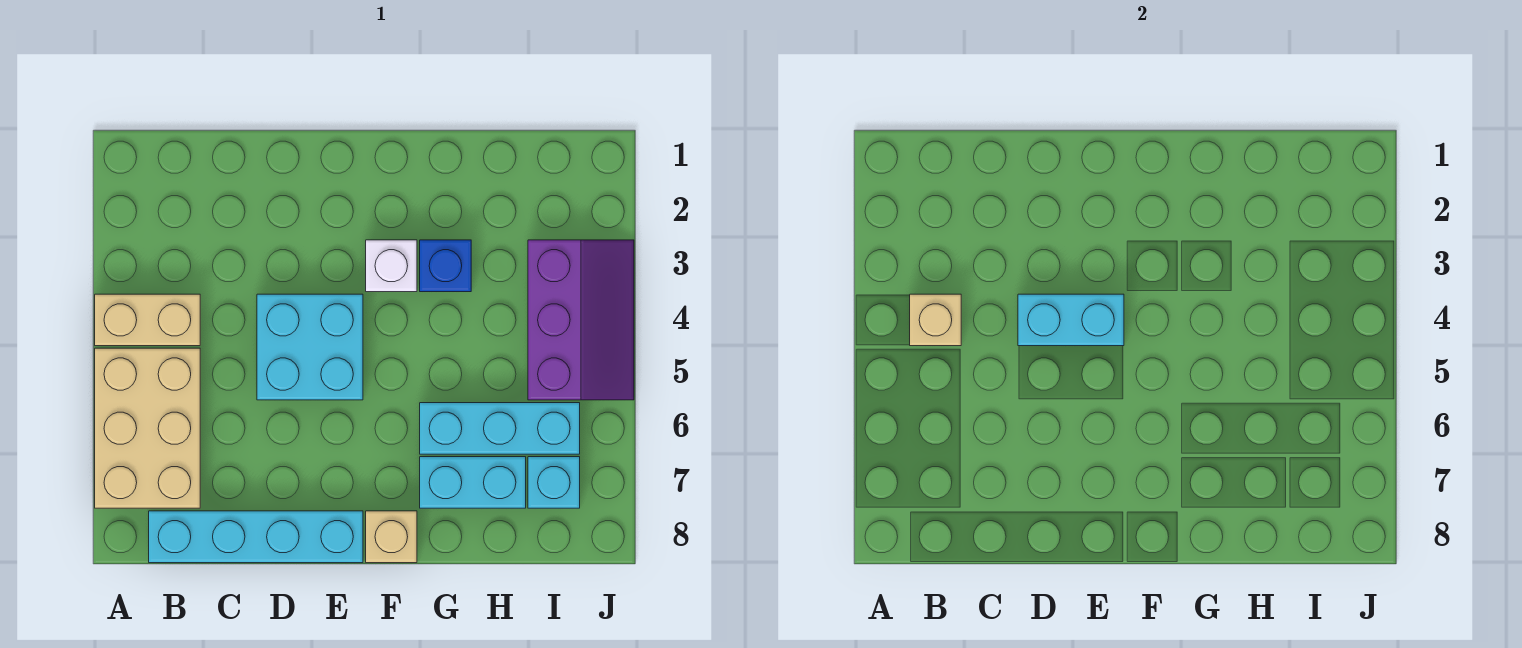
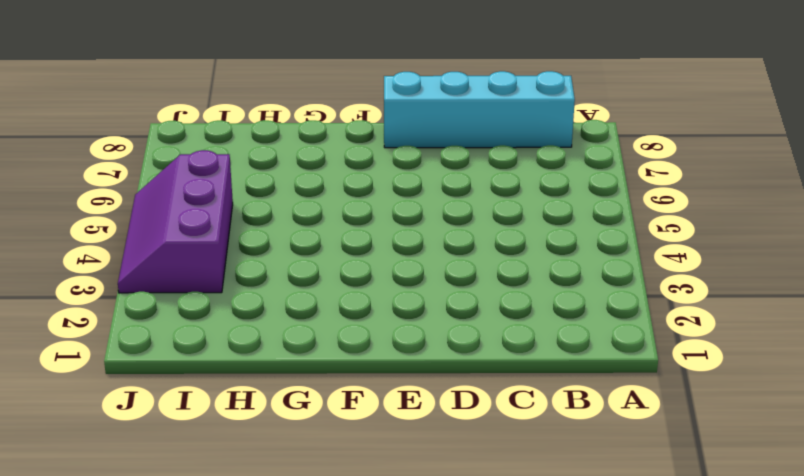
none -> tan brick A4:B4 level 1
none -> tan brick A5:B7 level 1
none -> cyan brick D4:E5 level 1

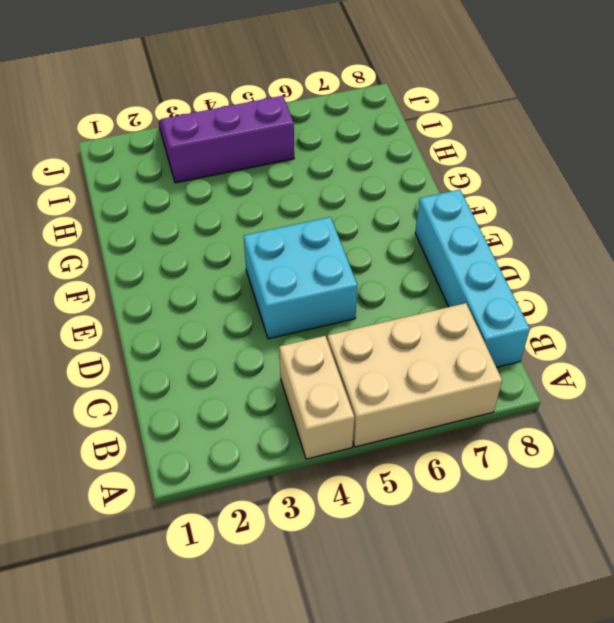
none -> white brick F3 level 1
none -> tan brick F8 level 1
none -> blue brick G3 level 1

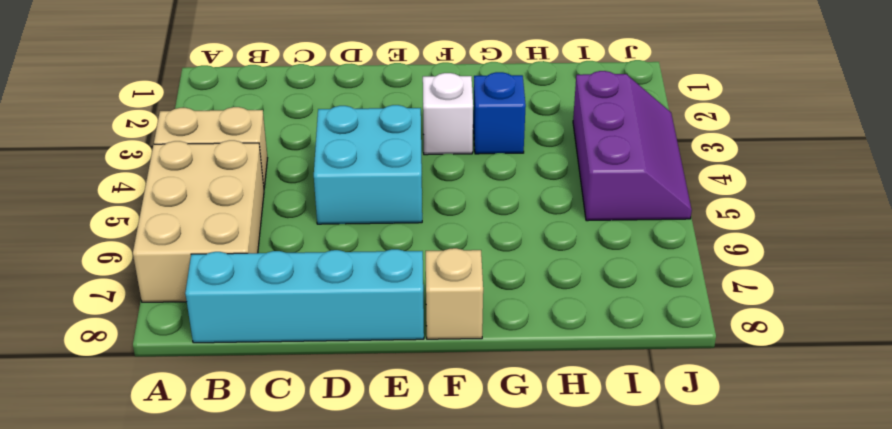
none -> cyan brick G6:I6 level 1
none -> cyan brick G7:H7 level 1
none -> cyan brick I7 level 1

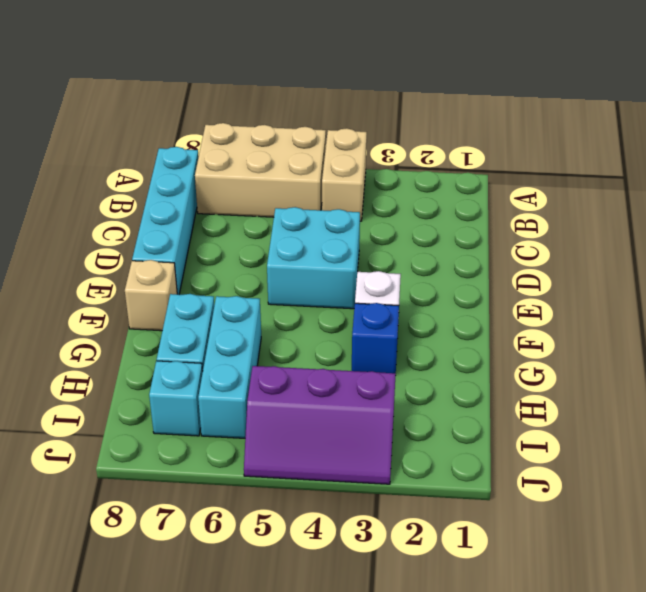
none -> tan brick B4 level 2
none -> cyan brick D4:E4 level 2

